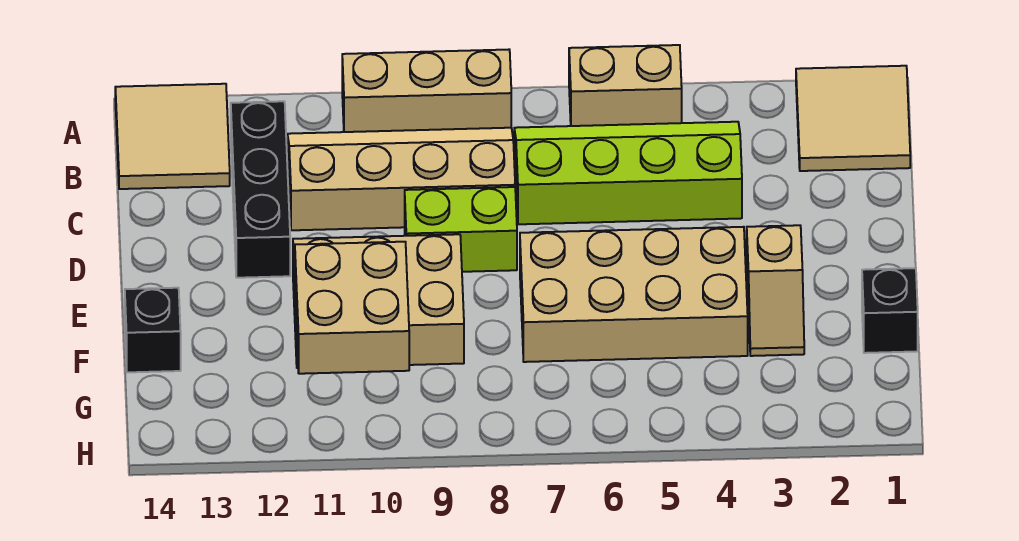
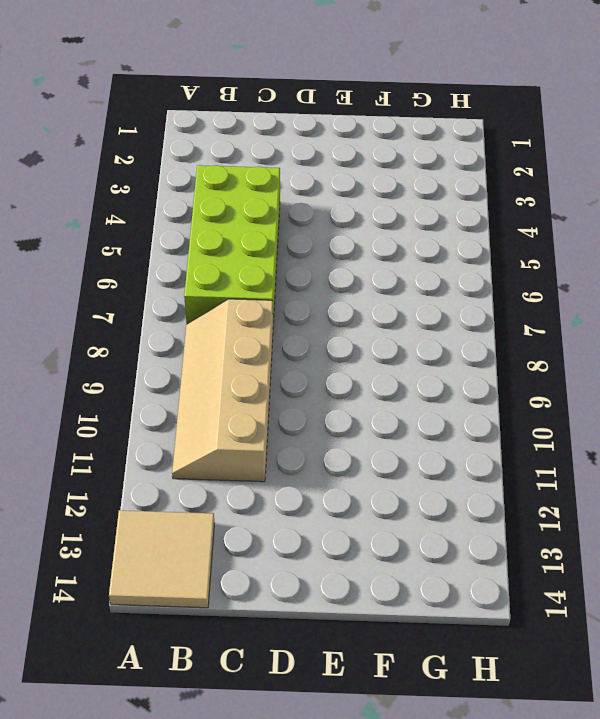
lime brick B4:C7 level 1 -> lime slope B4:C7 level 1 top C
none -> tan tile A1:B2 level 1
none -> tan brick A5:A6 level 1
none -> tan brick A8:A10 level 1

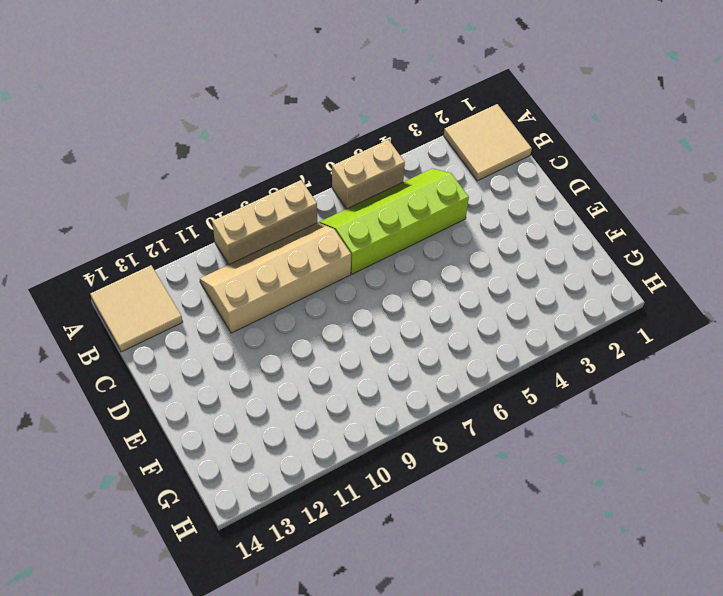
none -> black brick B12:D12 level 1
none -> lime brick D8:D9 level 1
none -> tan slope E3:F3 level 1 top E

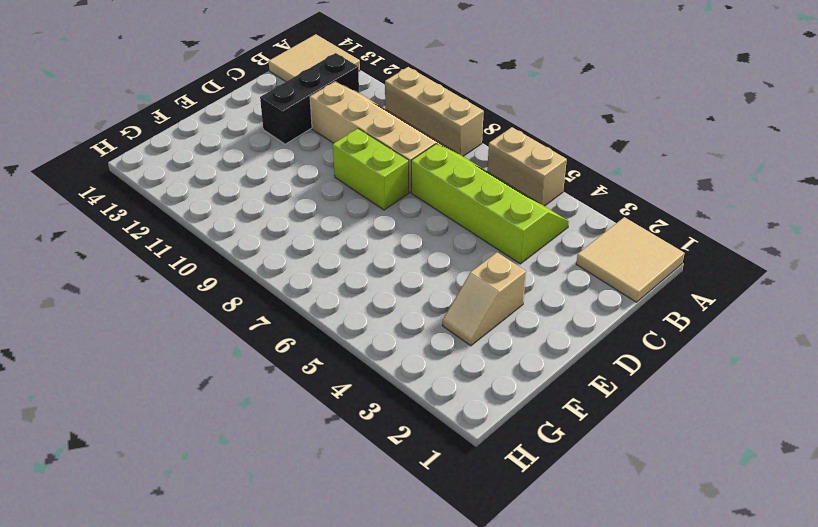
none -> tan brick E4:F7 level 1
none -> tan brick E9:F11 level 1
none -> black brick F1 level 1

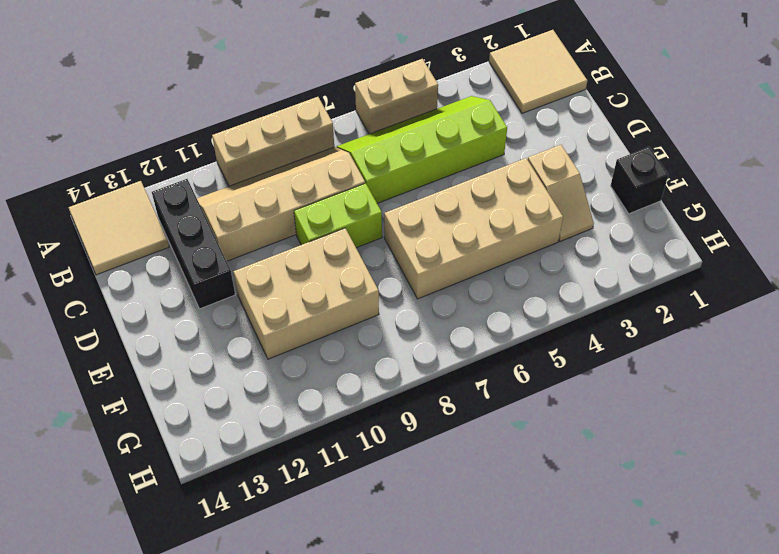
none -> black brick F14 level 1
none -> tan brick F10:G11 level 2

